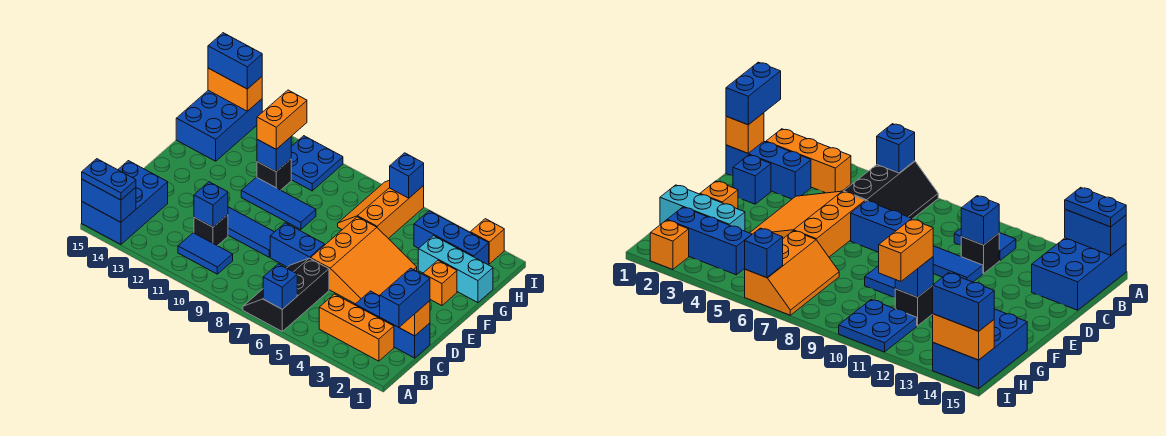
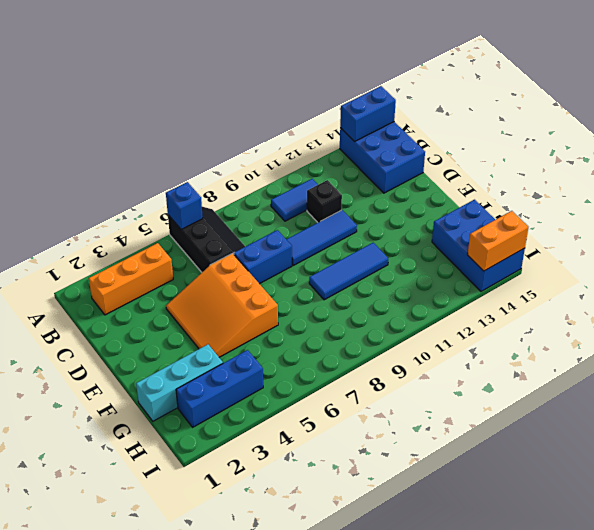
none -> blue brick C1:C3 level 1
none -> blue brick D2 level 1
none -> orange brick F2 level 1
none -> orange slope G6:I7 level 1 top 6

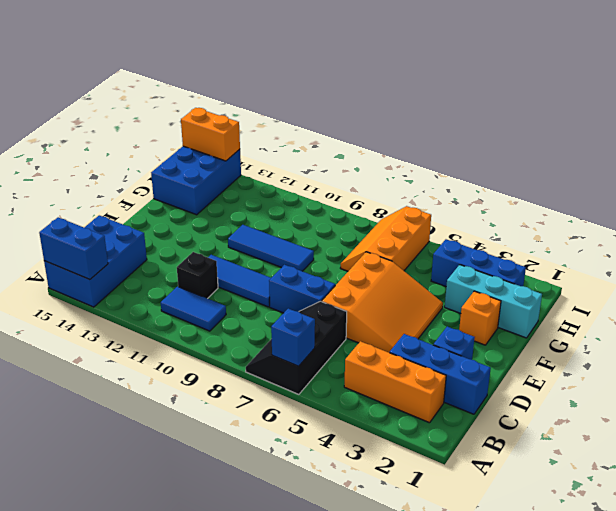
none -> black brick G11 level 1
none -> blue plate H10:I11 level 1
none -> orange brick I2 level 1
none -> orange brick C1 level 2

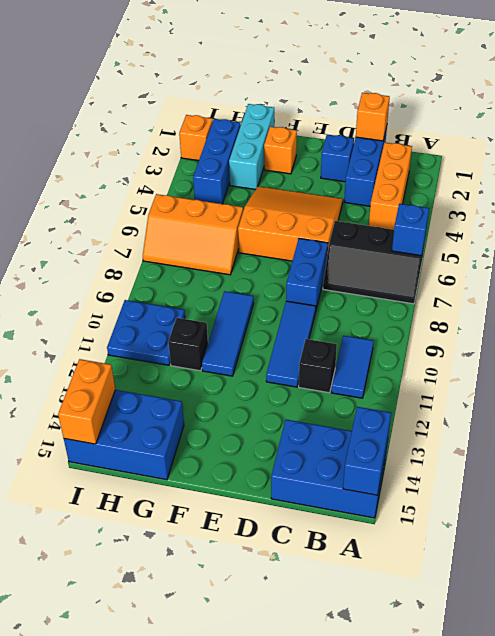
none -> blue brick C11 level 2
none -> blue brick G11 level 2
none -> blue brick I6 level 2
none -> blue plate A14:A15 level 3

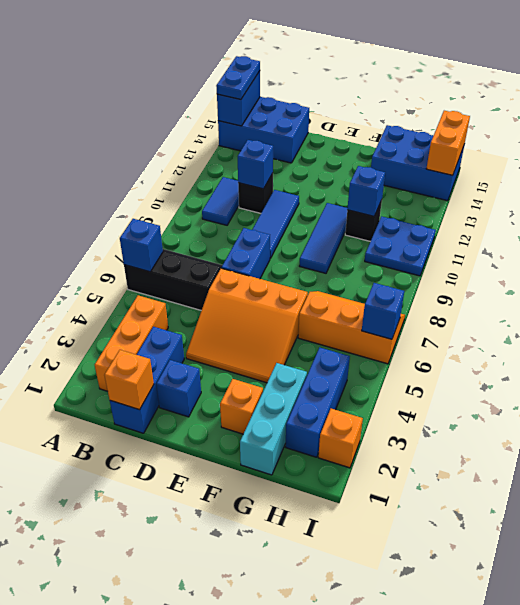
none -> blue brick B1:C1 level 3
none -> orange brick G11:H11 level 3
none -> blue brick I14:I15 level 3

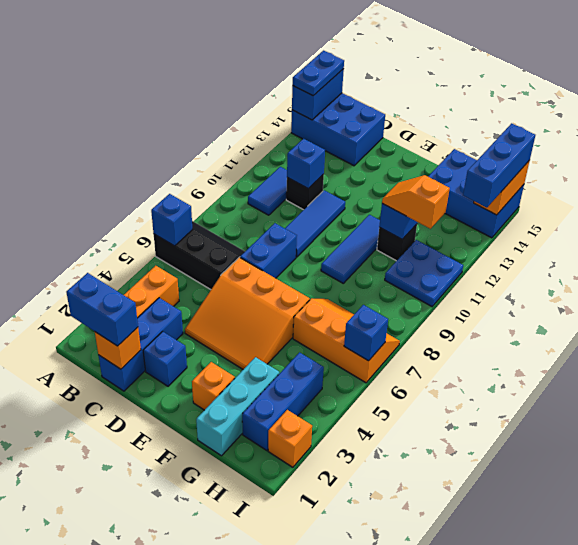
orange slope G11:H11 level 3 top H -> orange brick G11:H11 level 3
blue brick I13:I15 level 3 -> blue brick I14:I15 level 3

